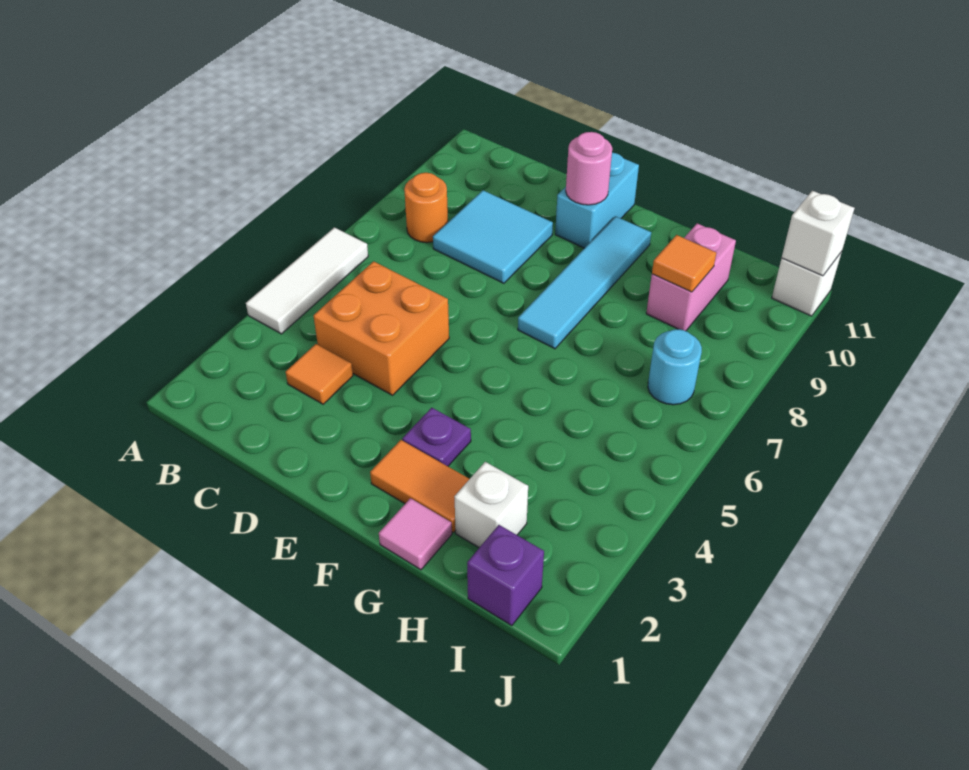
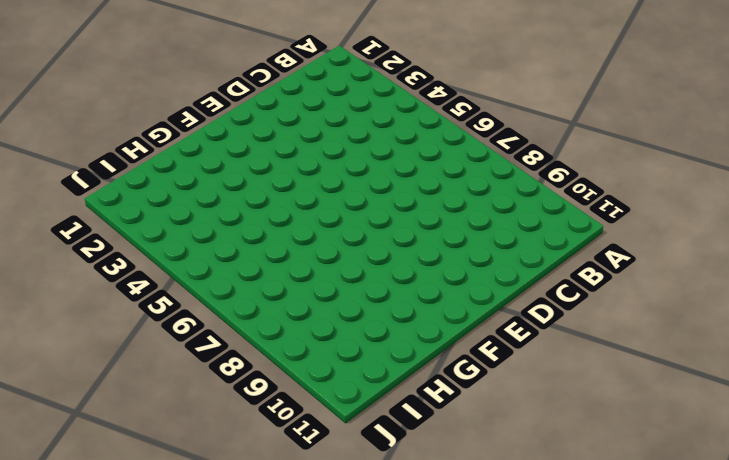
none -> white tile A4:A6 level 1
none -> orange round brick B8 level 1
none -> orange tile C3 level 1

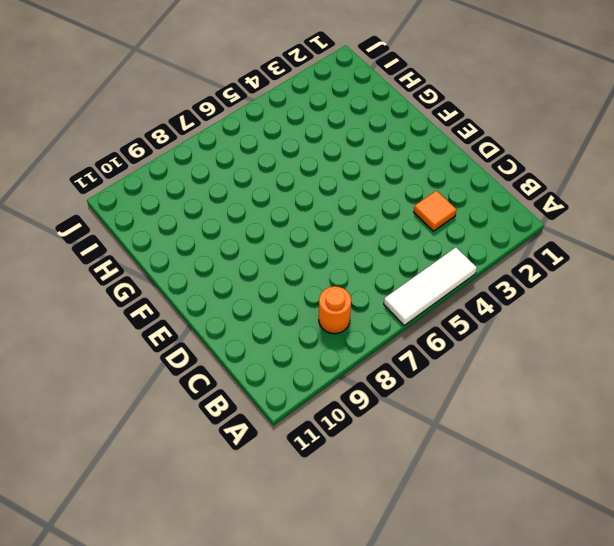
none -> orange brick C4:D5 level 1
none -> cyan tile C8:D9 level 1
none -> cyan brick E10:E11 level 1

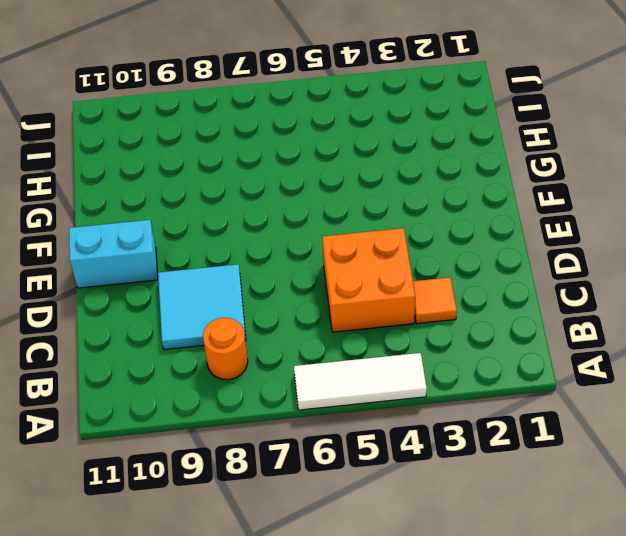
none -> orange tile F2:G2 level 1
none -> purple plate F3 level 1
none -> cyan tile F7:F10 level 1

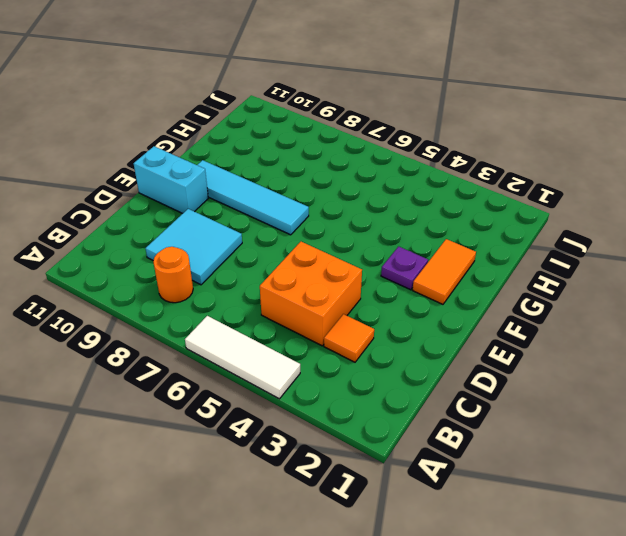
none -> pink tile G1 level 1
none -> white brick H2 level 1
none -> pink brick H9:H10 level 1

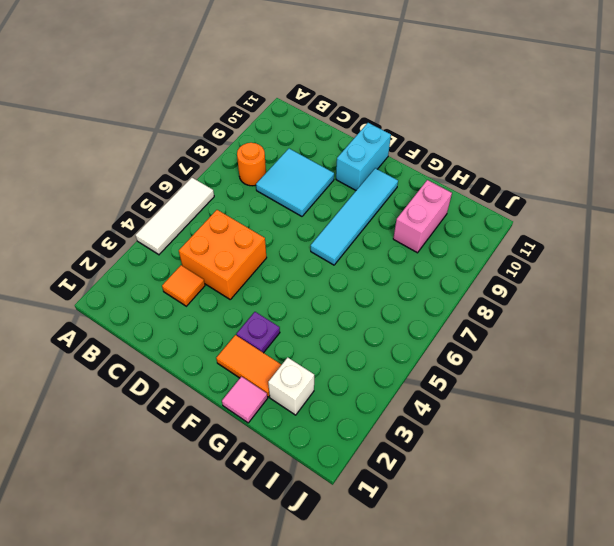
none -> purple brick I1 level 1
none -> cyan round brick I7 level 1
none -> white brick J11 level 1

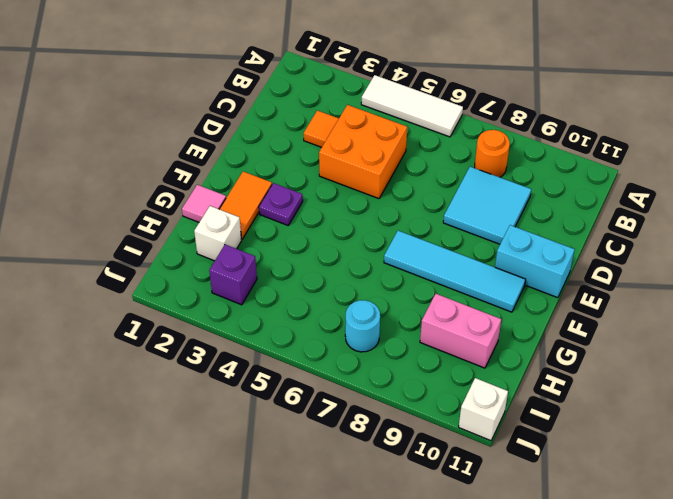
purple brick I3 level 1 -> purple brick I1 level 1
none -> pink round brick E10 level 2
none -> orange tile H9 level 2
none -> white brick J11 level 2

